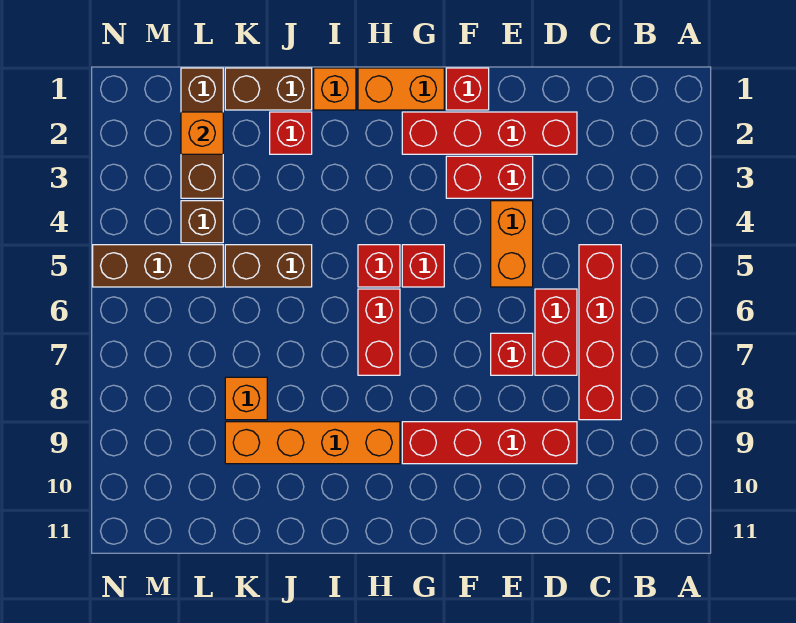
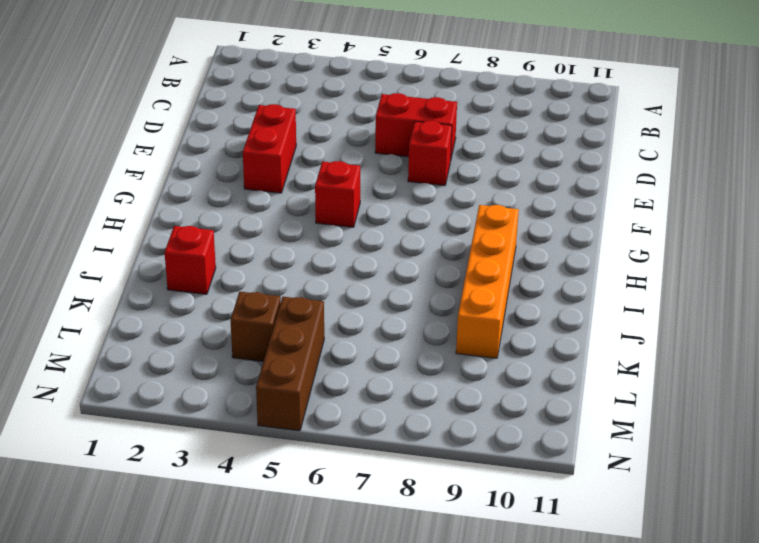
none -> red brick C5:C8 level 1
none -> red brick D2:G2 level 1
none -> red brick D9:G9 level 1

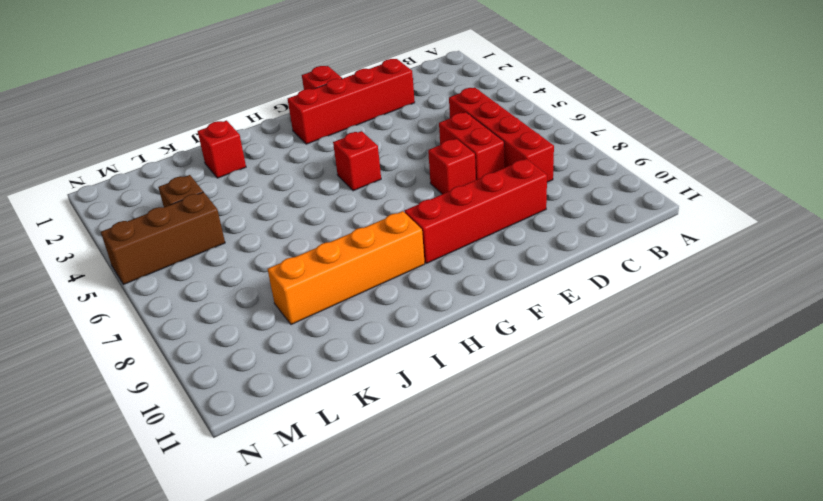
none -> red brick E3:F3 level 1
none -> orange brick E4:E5 level 1
none -> orange brick G1:H1 level 1

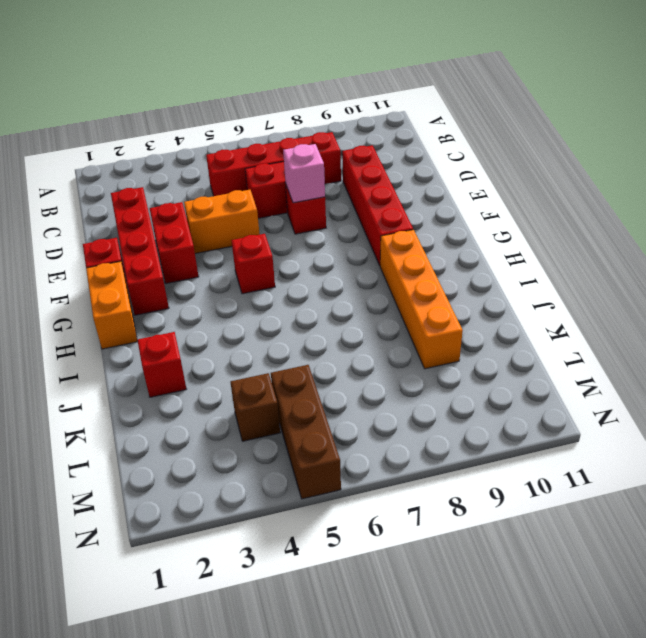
pink brick E7 level 2 -> none
none -> red brick H5 level 1
none -> red brick H6:H7 level 1
none -> orange brick I1 level 1

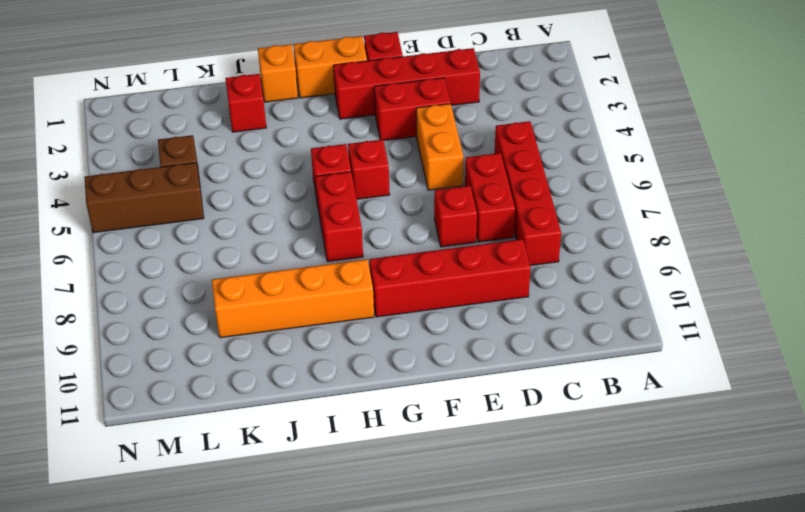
none -> brown brick J1:K1 level 1
none -> brown brick J5:K5 level 1
none -> orange brick K8 level 1

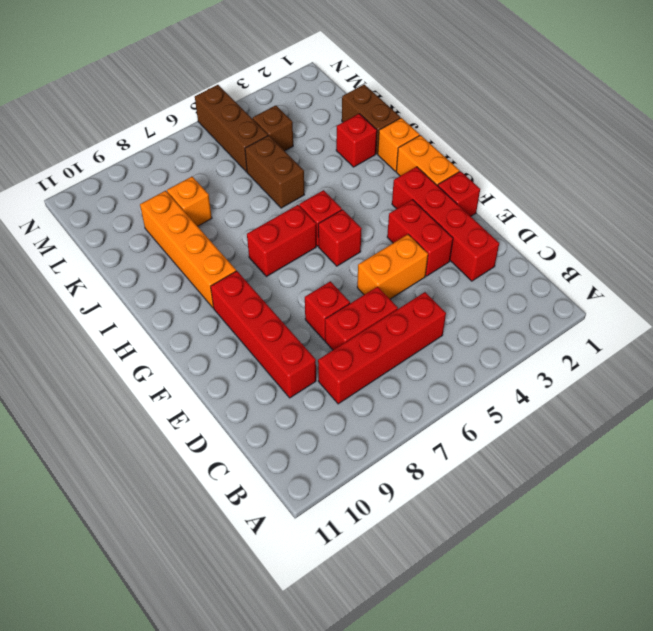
none -> brown brick L1:L3 level 1
none -> orange brick L2 level 2

